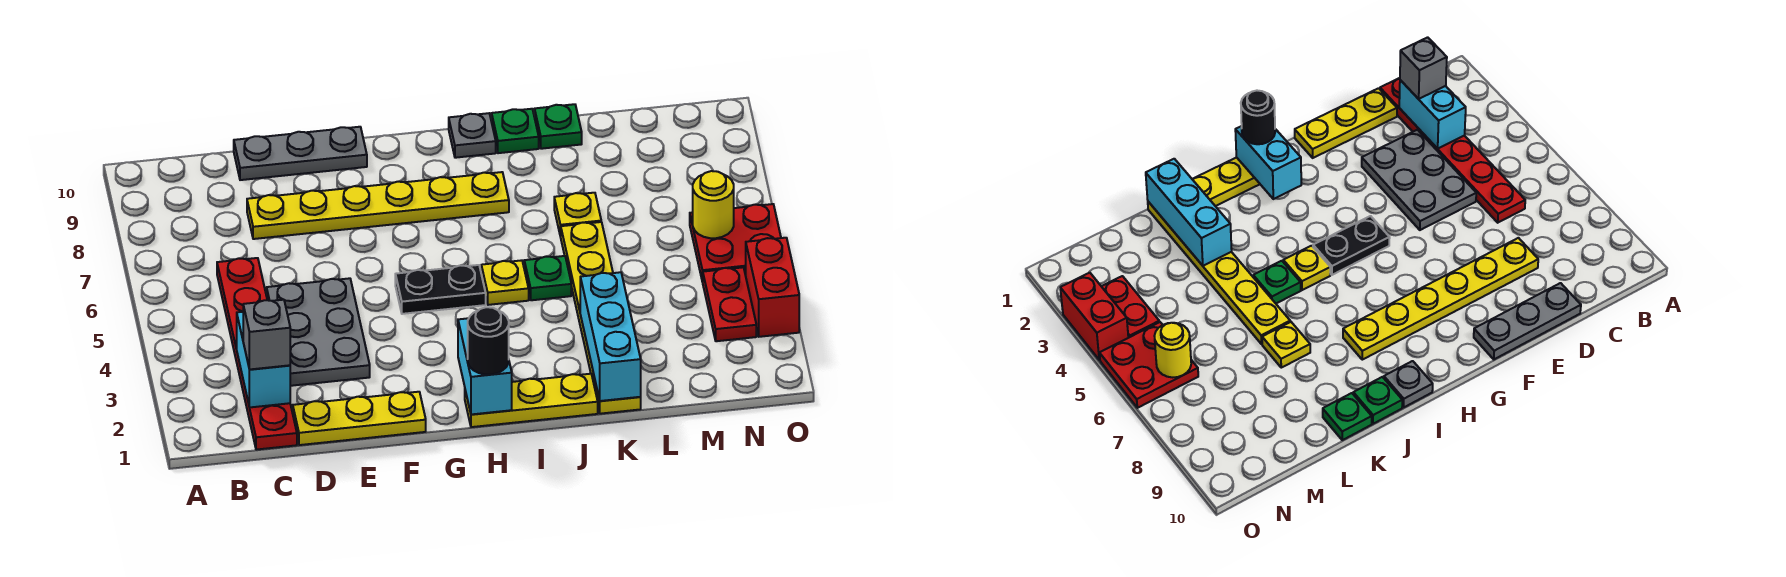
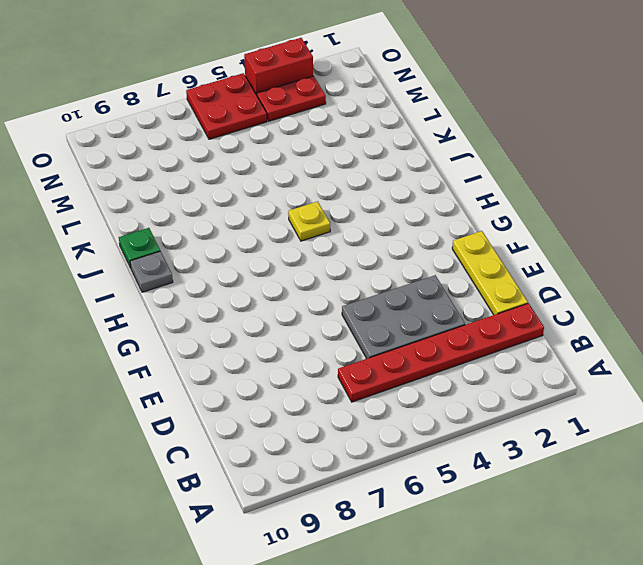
none -> yellow plate D8:I8 level 1
none -> grey plate D10:F10 level 1
none -> black plate G5:H5 level 1

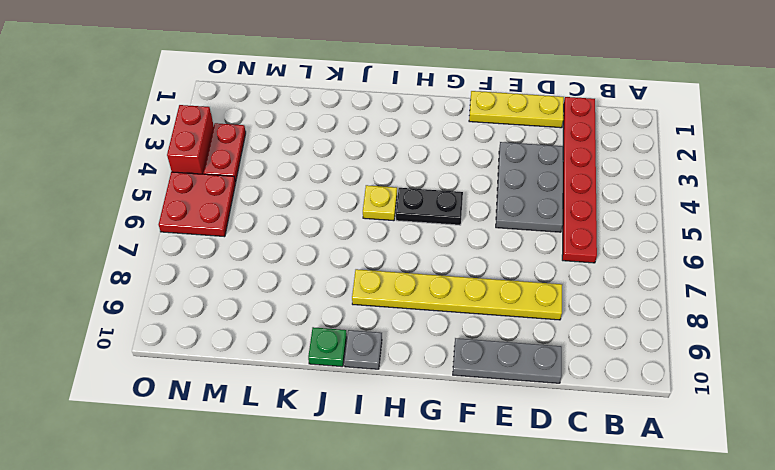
none -> yellow plate H1:J1 level 1
none -> green plate J5 level 1
none -> yellow plate K1:K6 level 1

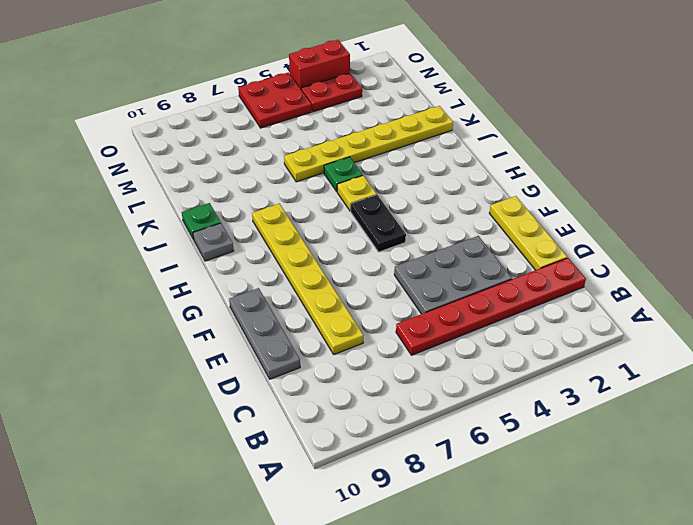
none -> yellow plate H1:J1 level 1
none -> yellow plate K7 level 1
none -> green plate K10 level 1

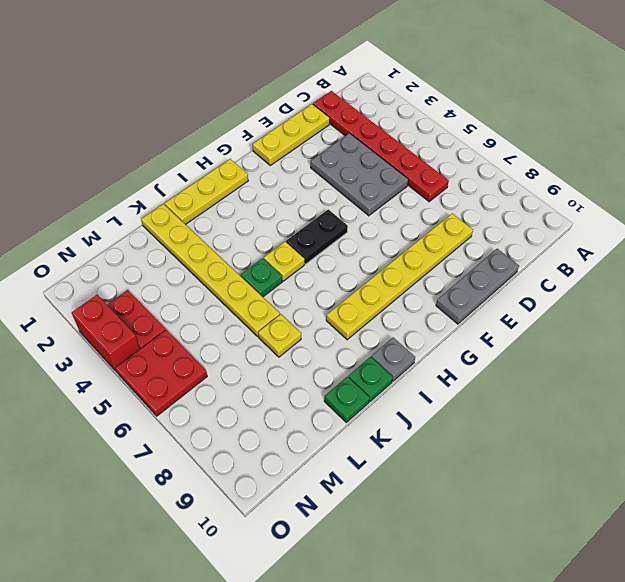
none -> cyan brick C2:C3 level 2
none -> cyan brick H1:H2 level 2
none -> cyan brick K1:K3 level 2

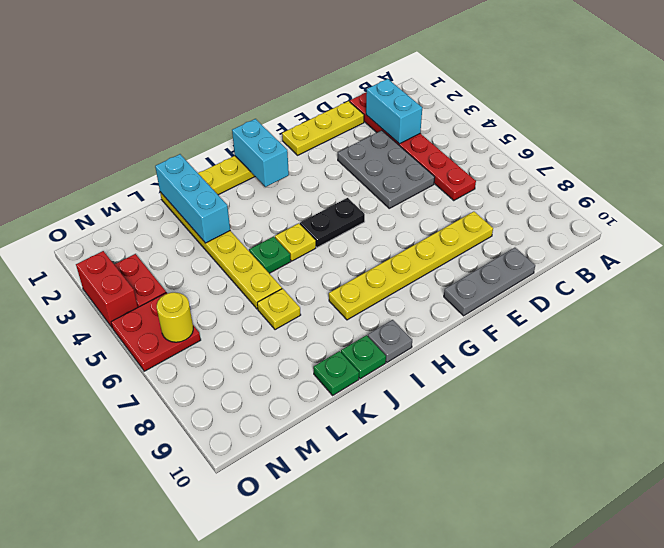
none -> grey brick C2 level 3
none -> black round brick H1 level 3

